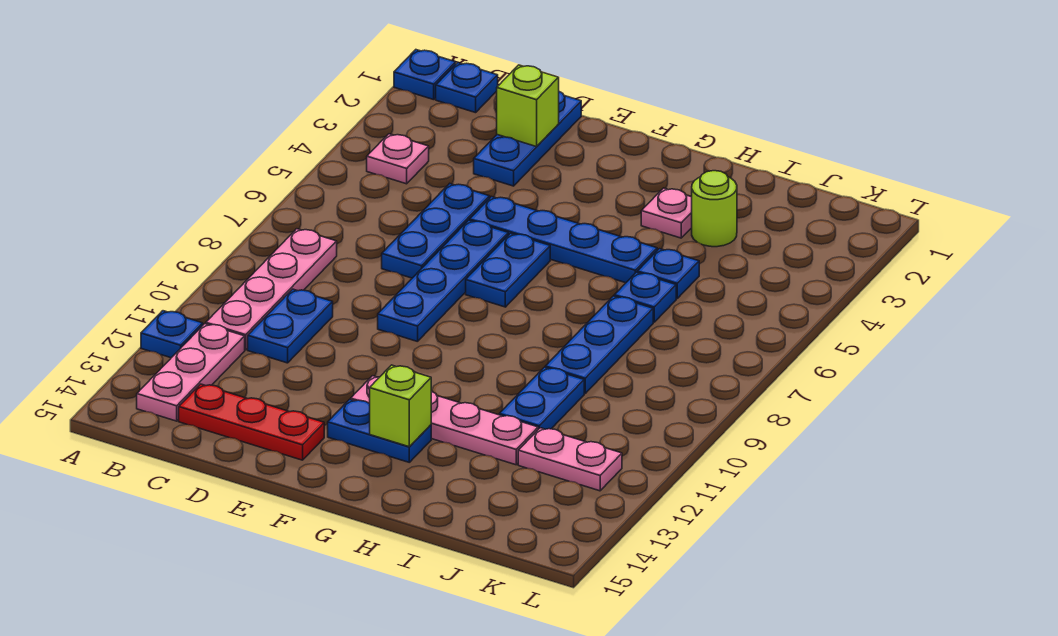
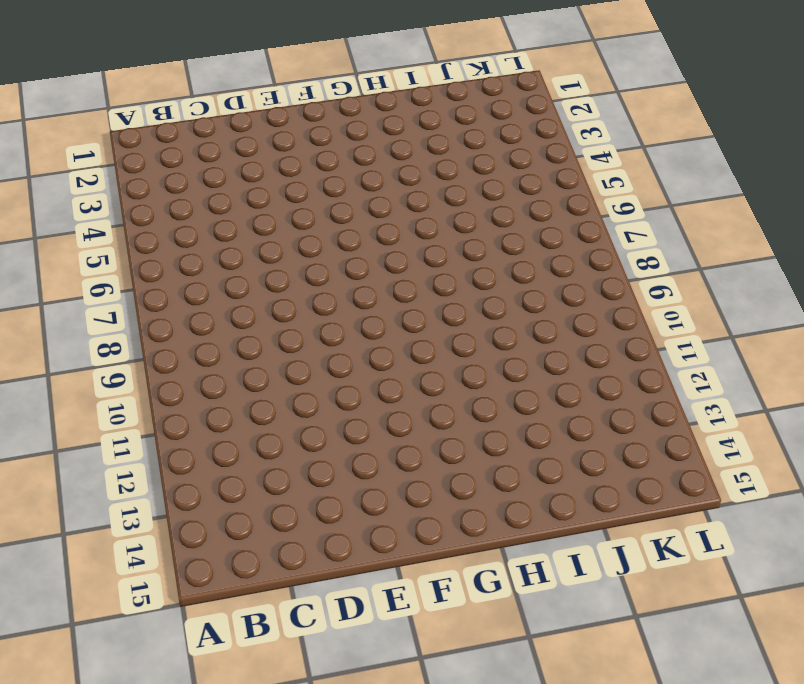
none -> blue plate A1 level 1
none -> blue plate A12 level 1
none -> blue plate B1 level 1

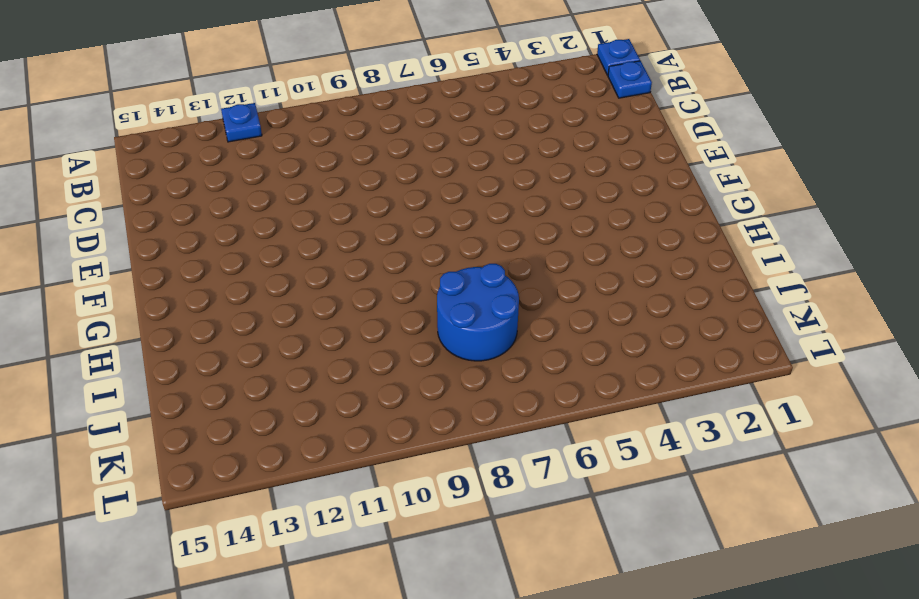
blue round brick I7:J8 level 1 -> blue plate I7:I9 level 1
none -> pink plate B4 level 1
none -> pink plate B8:B11 level 1
none -> pink plate B12:B14 level 1

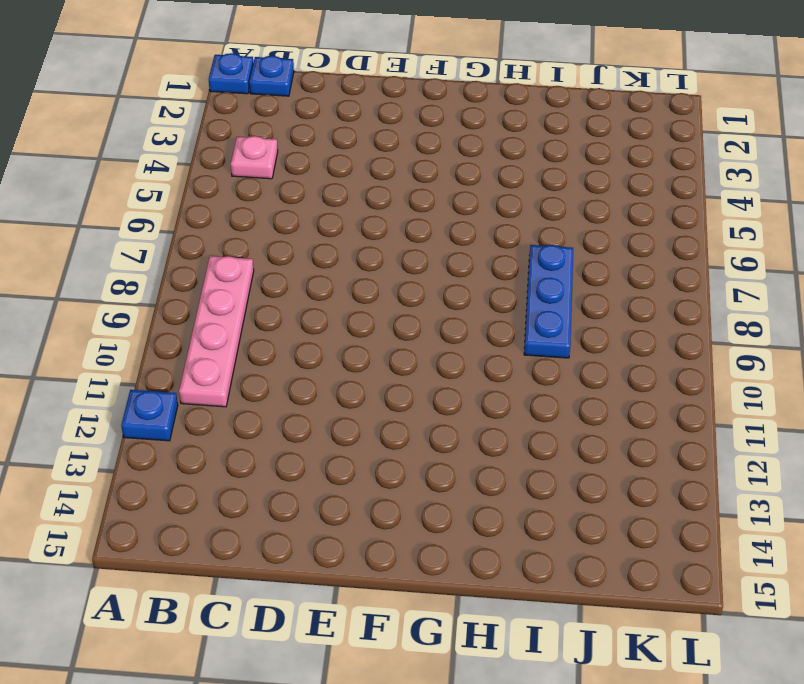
none -> pink plate B12:B14 level 1
none -> blue plate C10:C11 level 1
none -> red plate C14:E14 level 1

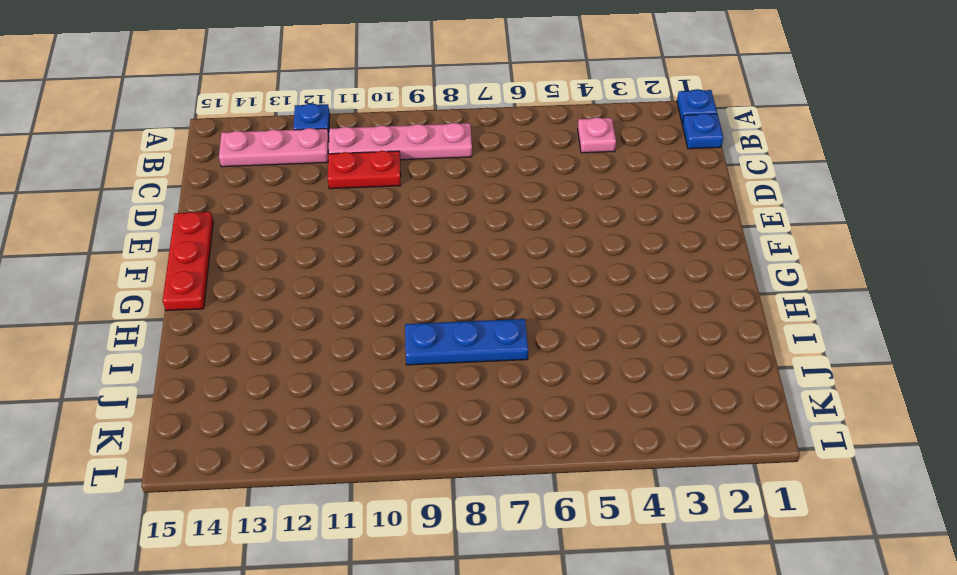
red plate C10:C11 level 1 -> blue plate C10:C11 level 1
red plate E15:G15 level 1 -> red plate C14:E14 level 1
none -> blue plate D1:D3 level 1
none -> blue plate D5:D7 level 1
none -> blue plate E5:H5 level 1

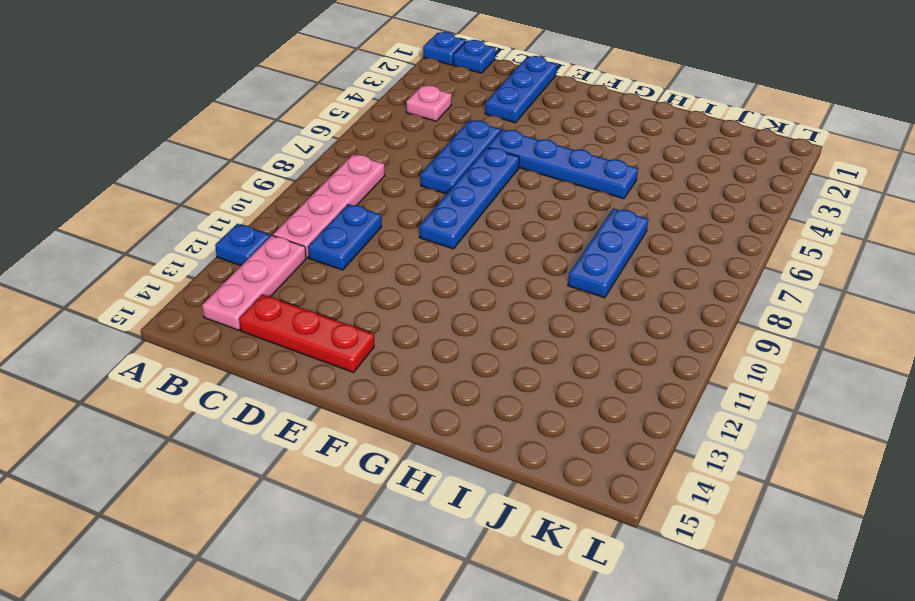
none -> blue plate F6:F7 level 1
none -> pink plate F12:I12 level 1
none -> blue plate F13:G13 level 1

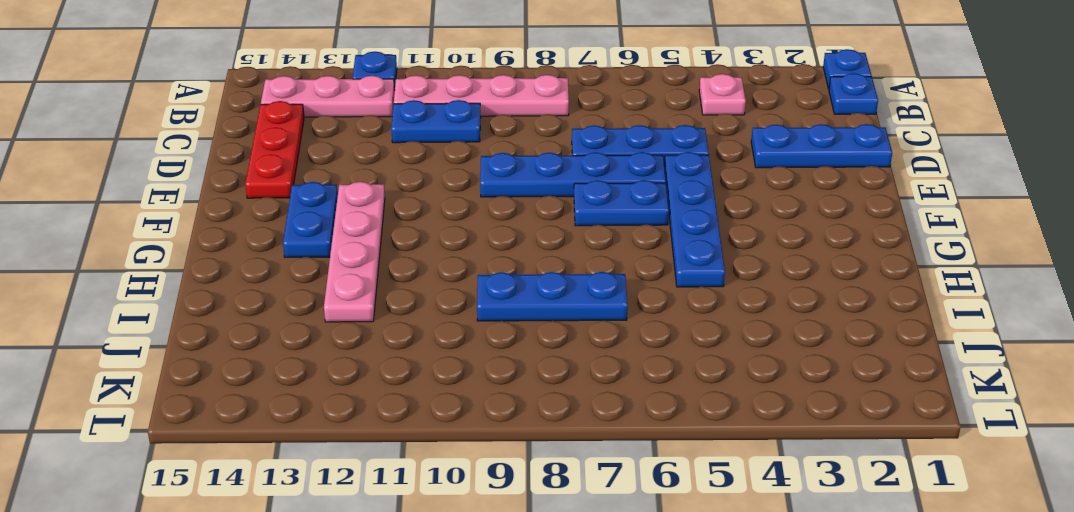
none -> pink plate H3 level 1
none -> lime round brick I3 level 1
none -> blue plate I5 level 1

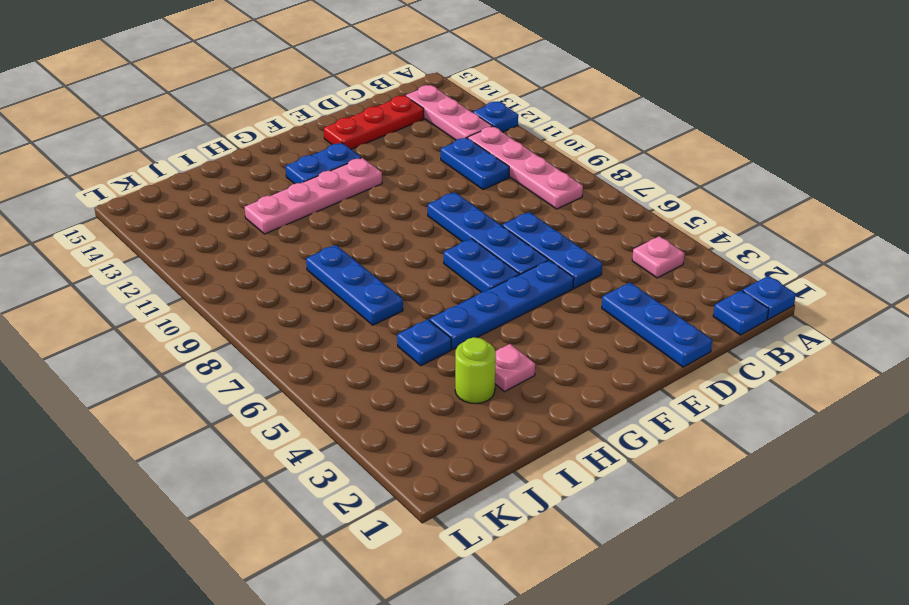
none -> blue plate I6 level 1
none -> blue plate I10:I11 level 1
none -> pink plate J12:K12 level 1

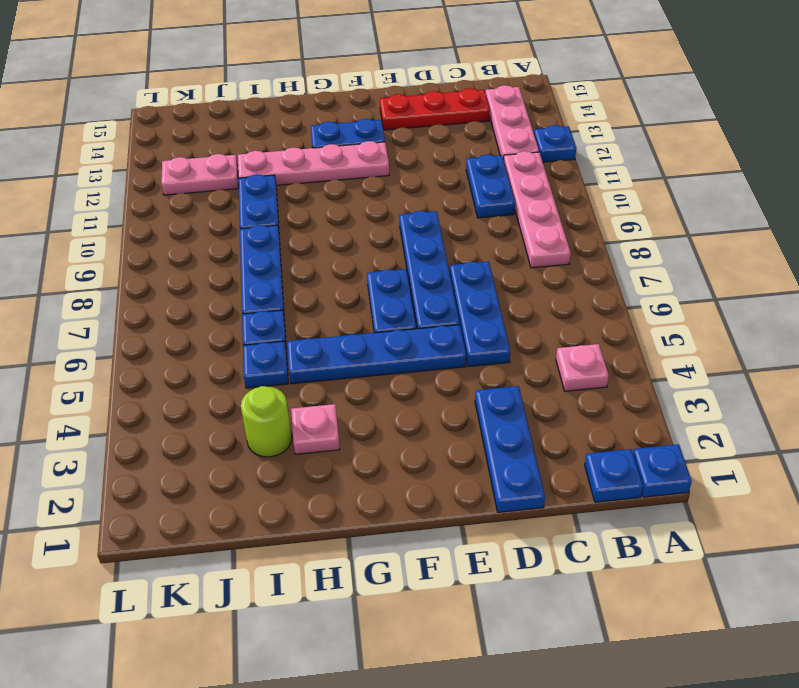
none -> lime brick D2 level 2
none -> lime brick G13 level 2

